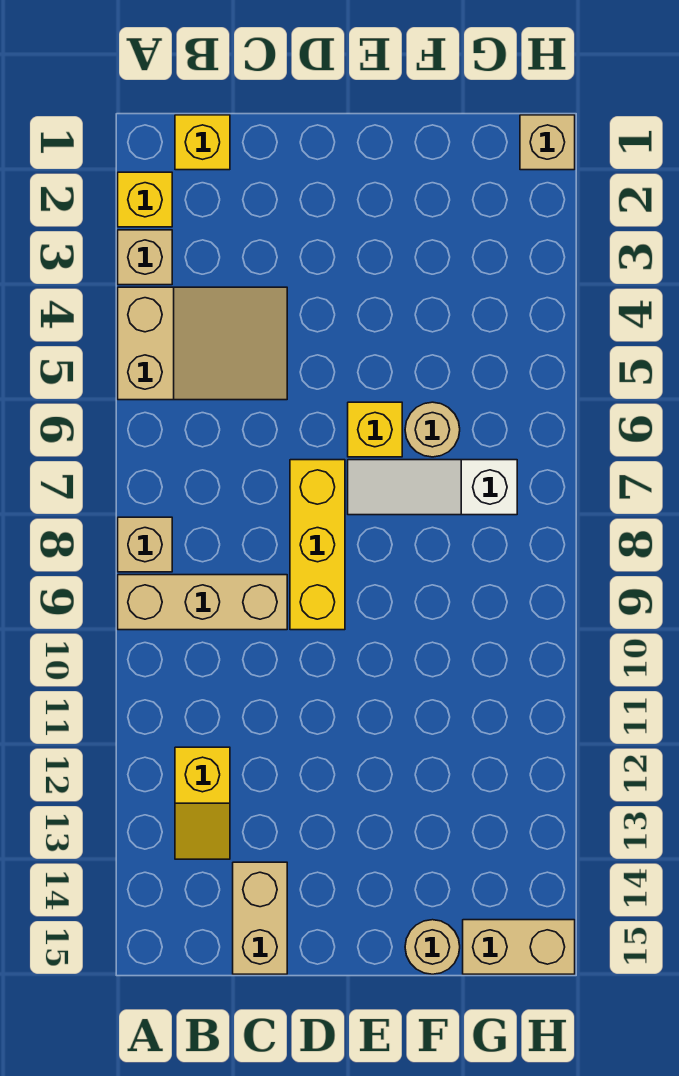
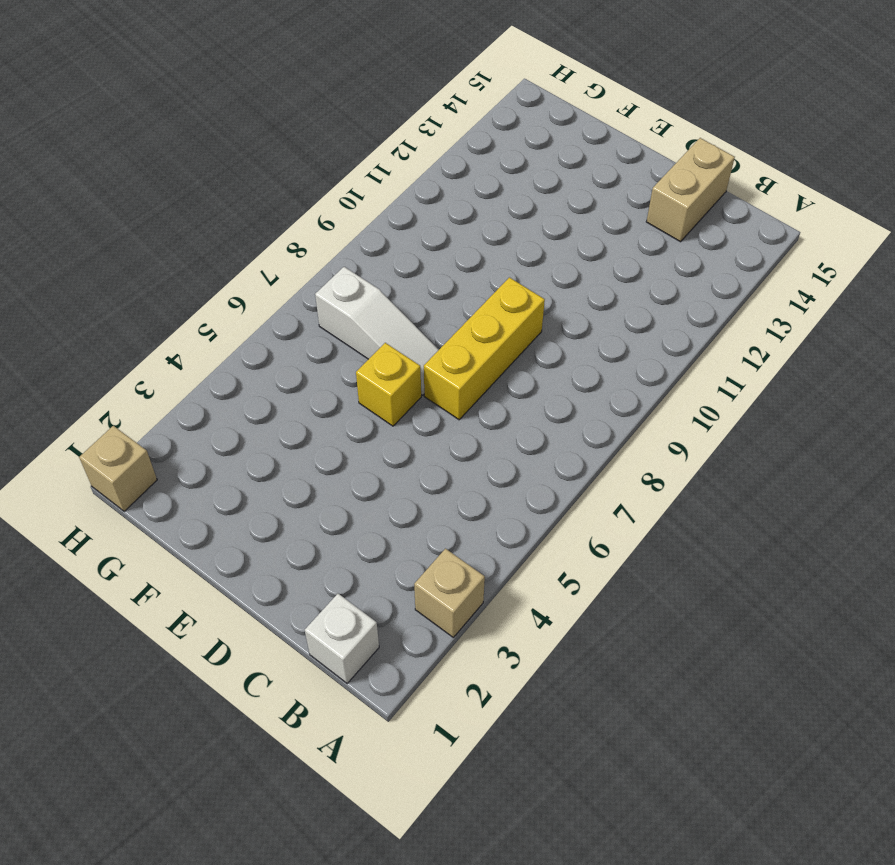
white brick B1 level 1 -> yellow brick B1 level 1
none -> yellow brick A2 level 1
none -> tan slope A4:C5 level 1 top A
none -> tan brick A8 level 1

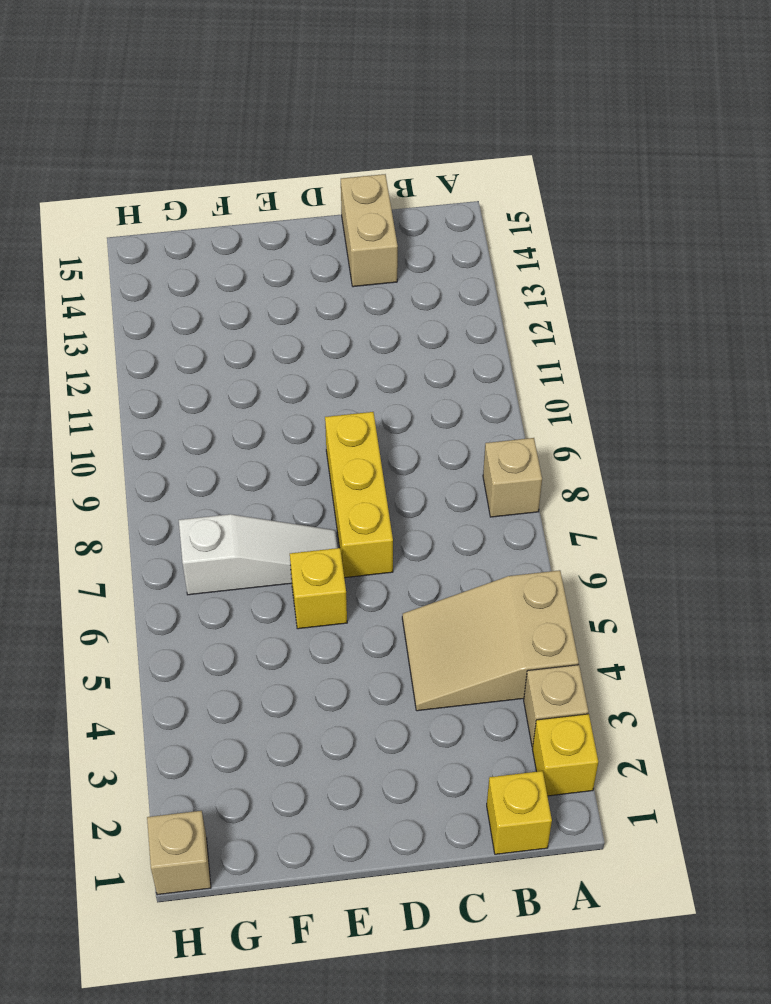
none -> tan brick A9:C9 level 1
none -> yellow slope B12:B13 level 1 top 12
none -> tan round brick F6 level 1

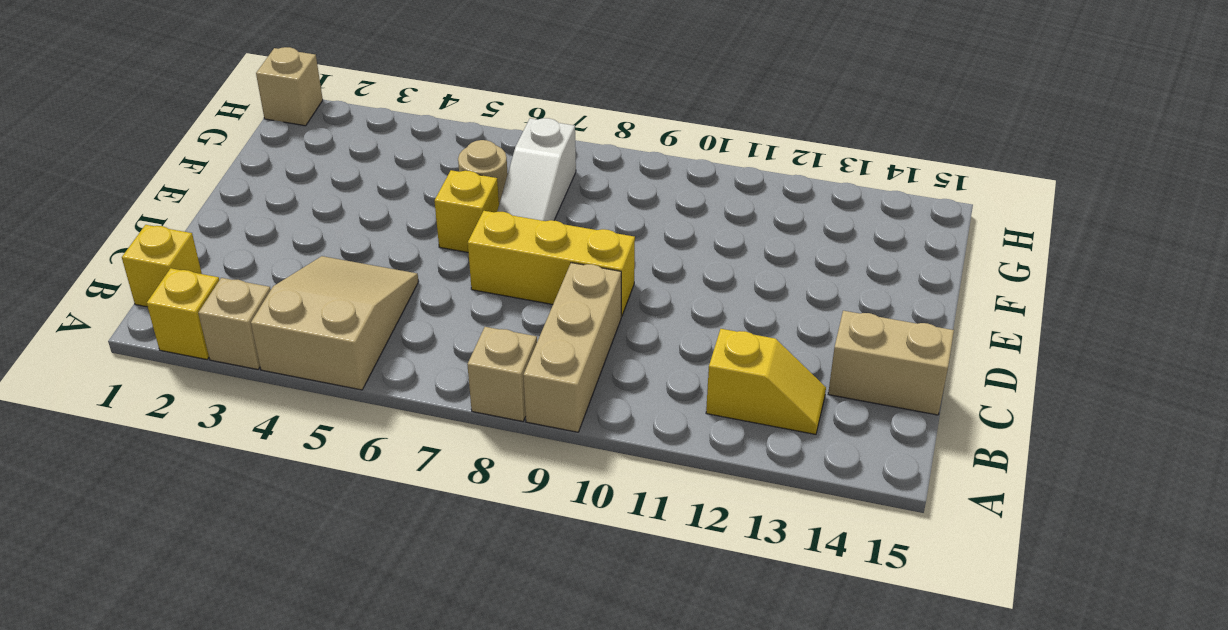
none -> tan round brick F15 level 1
none -> tan brick G15:H15 level 1

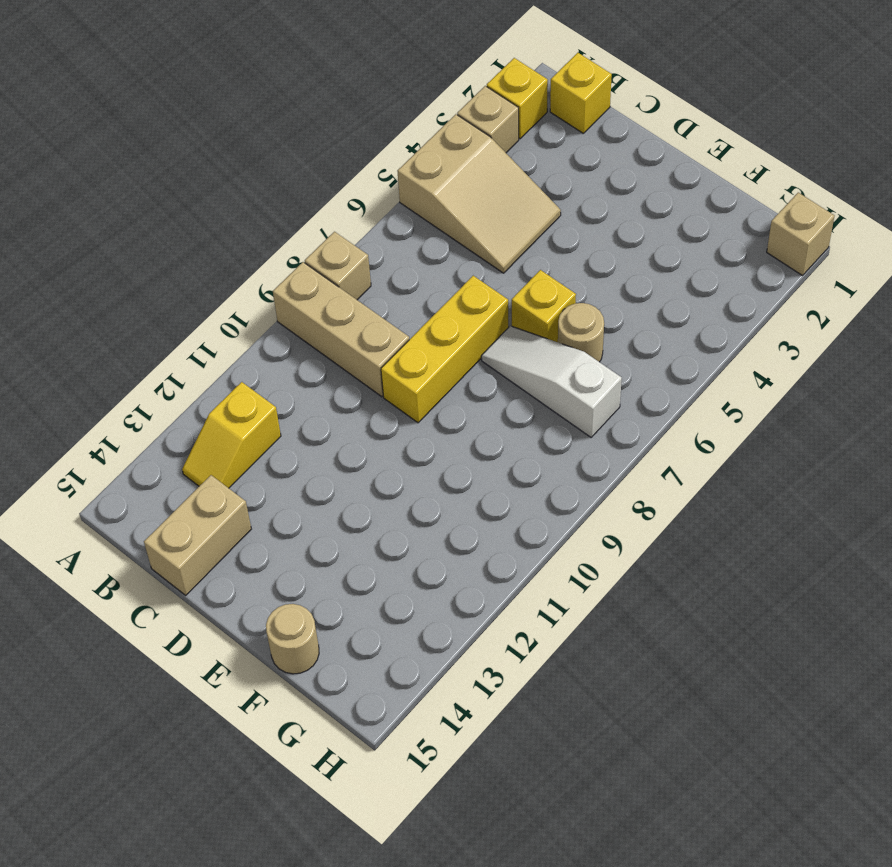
none -> tan brick G15:H15 level 1

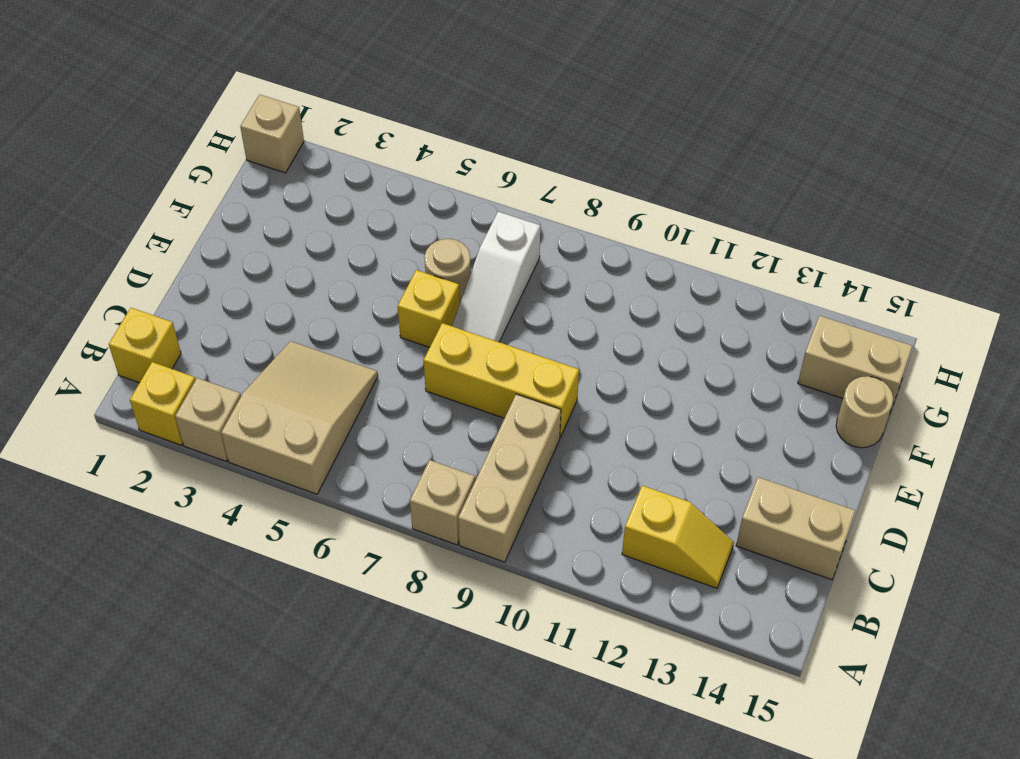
tan brick G14:G15 level 1 -> tan brick G15:H15 level 1

